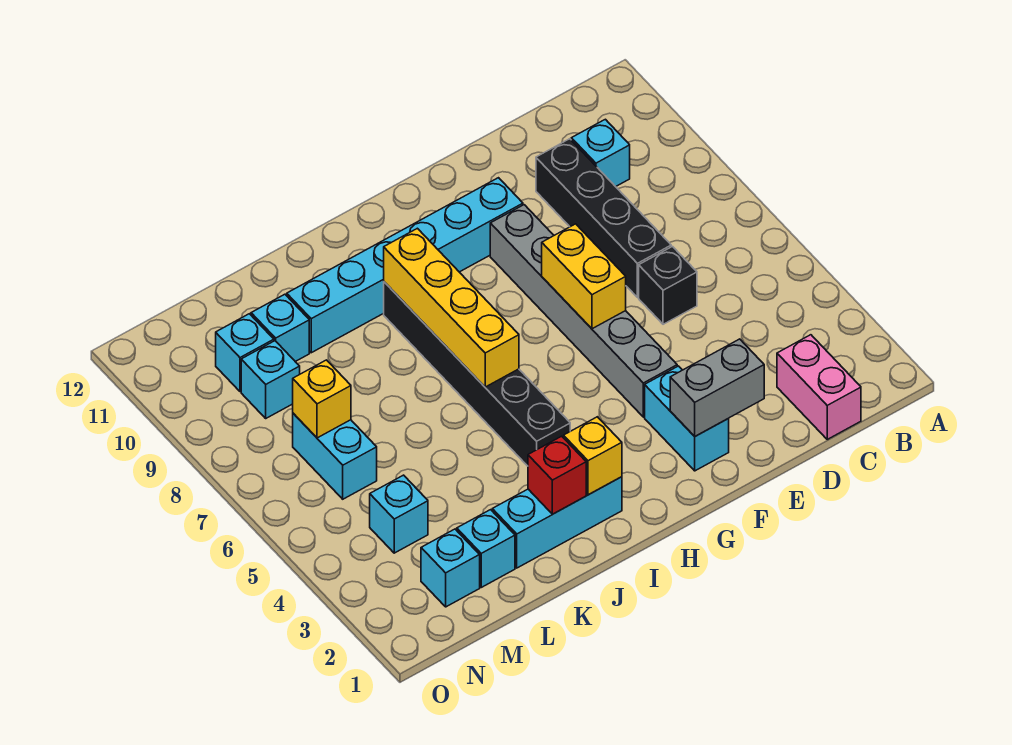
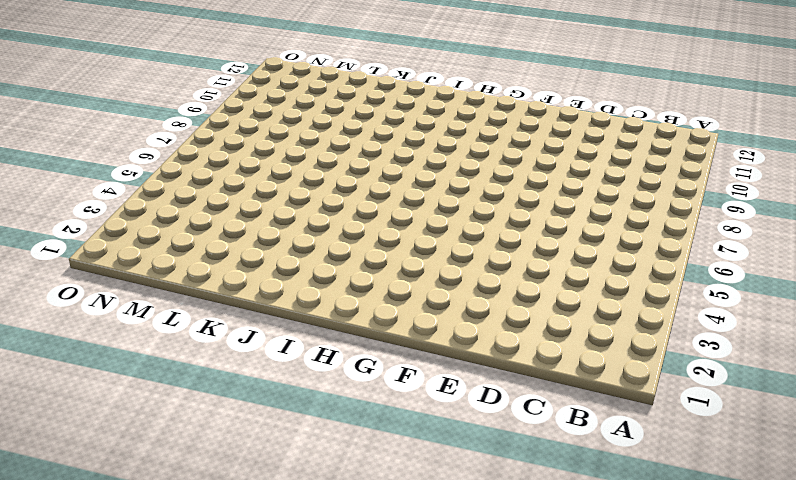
none -> pink brick C1:C2 level 1
none -> cyan brick C10 level 1
none -> black brick D6 level 1

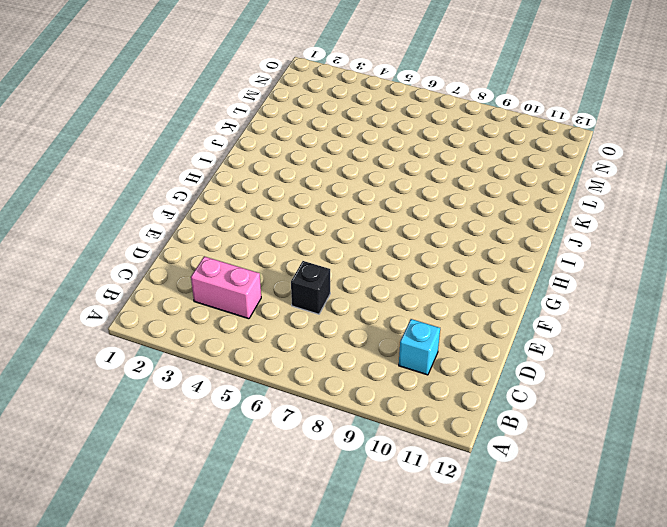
pink brick C3:C4 level 1 -> pink brick C1:C2 level 1
none -> black brick D7:D10 level 1
none -> cyan brick F2:F3 level 1
none -> grey brick F4:F9 level 1

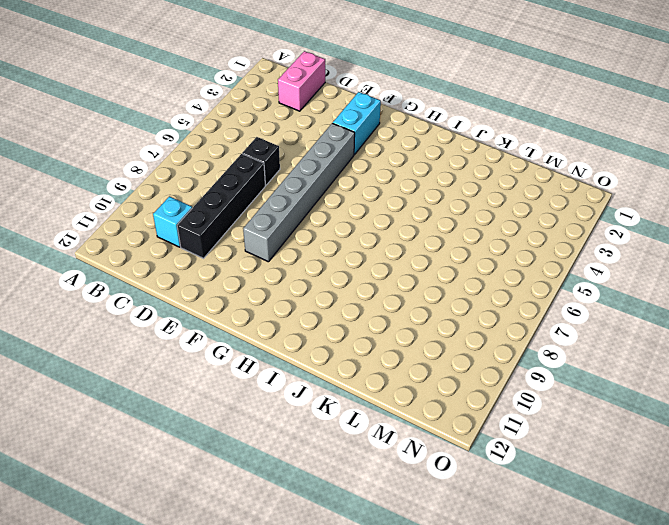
none -> cyan brick F10:K10 level 1
none -> cyan brick I2:K2 level 1
none -> black brick I4:I9 level 1

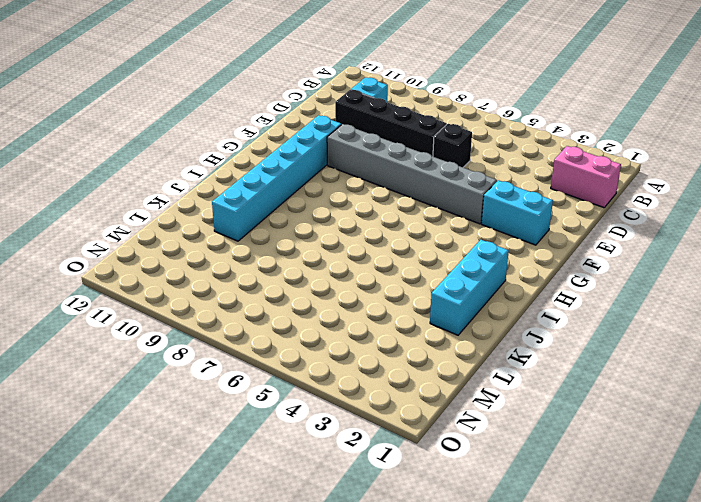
none -> black brick I4:I9 level 1
none -> cyan brick L2 level 1
none -> cyan brick L10 level 1

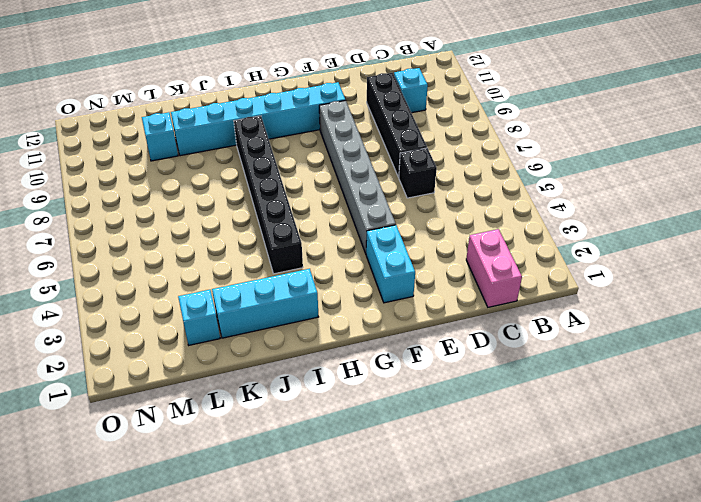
none -> cyan brick M2 level 1
none -> cyan brick M4 level 1
none -> cyan brick M6:M7 level 1

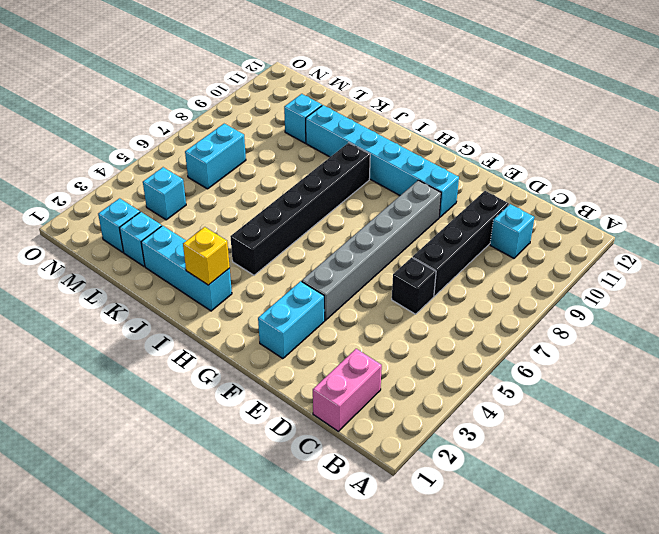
none -> cyan brick M9 level 1
none -> cyan brick M10 level 1
none -> grey brick E2:F2 level 2

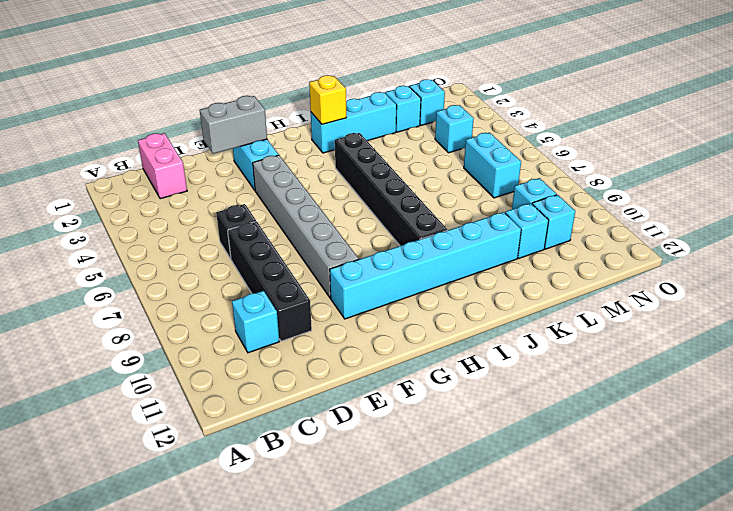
none -> yellow brick F6:F7 level 2
none -> yellow brick I6:I9 level 2
none -> red brick J2 level 2

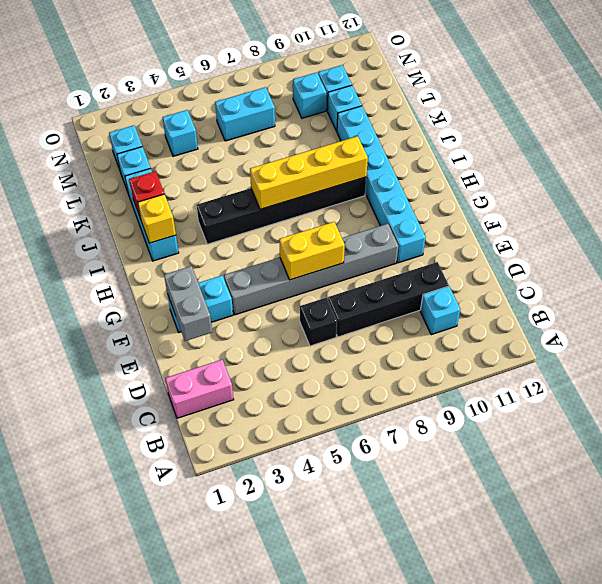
none -> yellow brick M7 level 2

